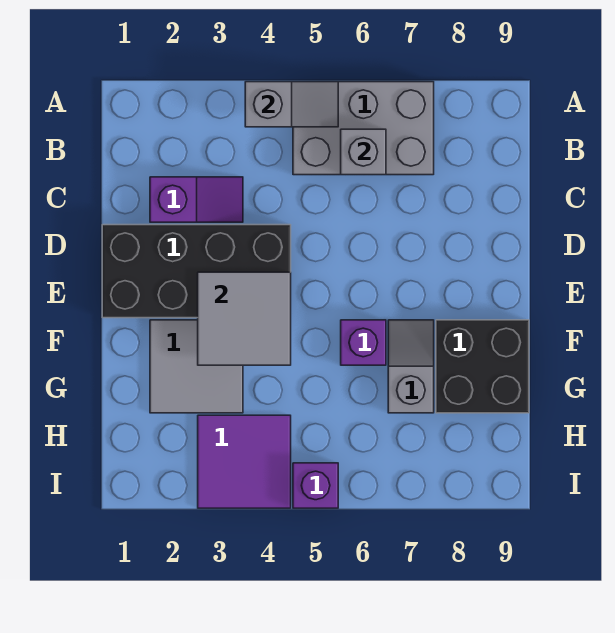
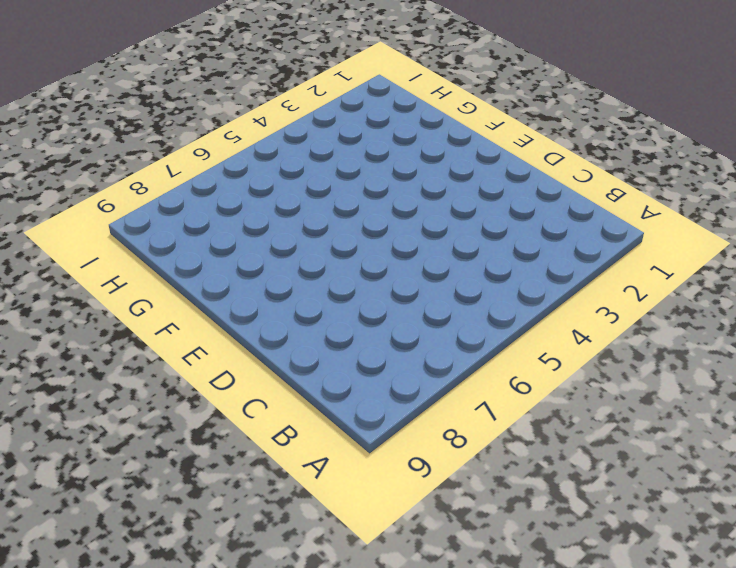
none -> grey brick A5:B7 level 1
none -> purple slope C2:C3 level 1 top 2
none -> black brick D1:E4 level 1

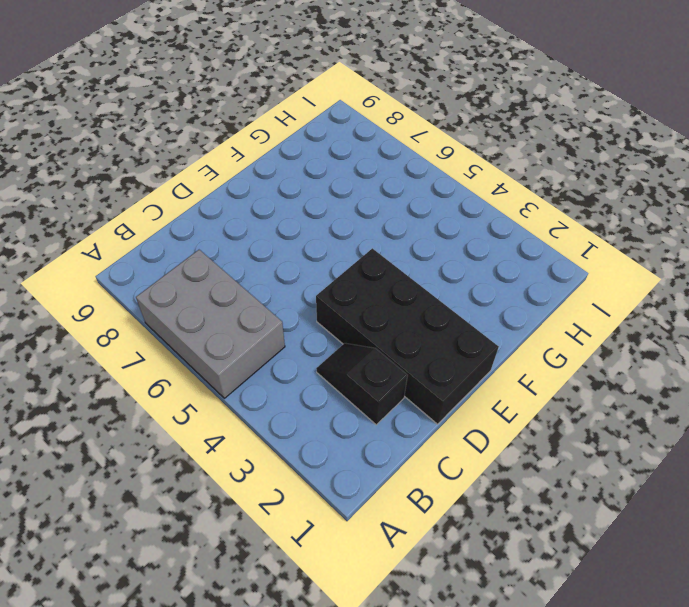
black slope C2:C3 level 1 top 2 -> purple slope C2:C3 level 1 top 2
none -> grey tile F2:G3 level 1
none -> purple brick F6 level 1
none -> grey slope F7:G7 level 1 top G

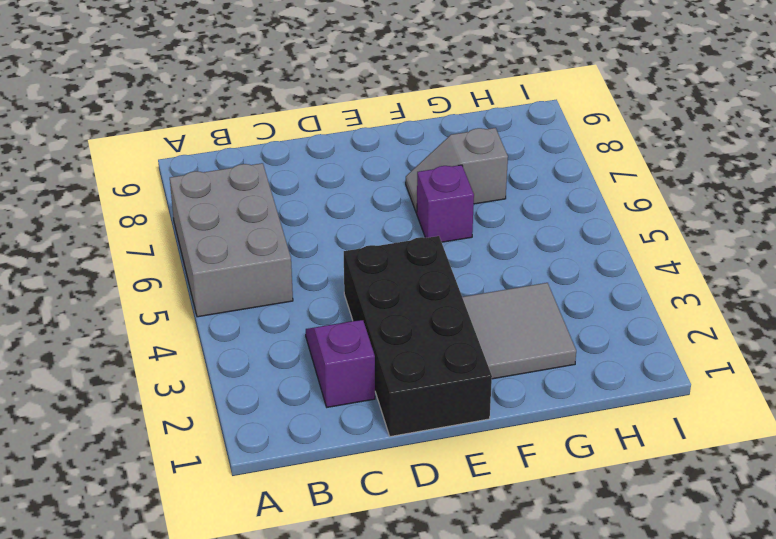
none -> black brick F8:G9 level 1
none -> purple tile H3:I4 level 1
none -> purple brick I5 level 1

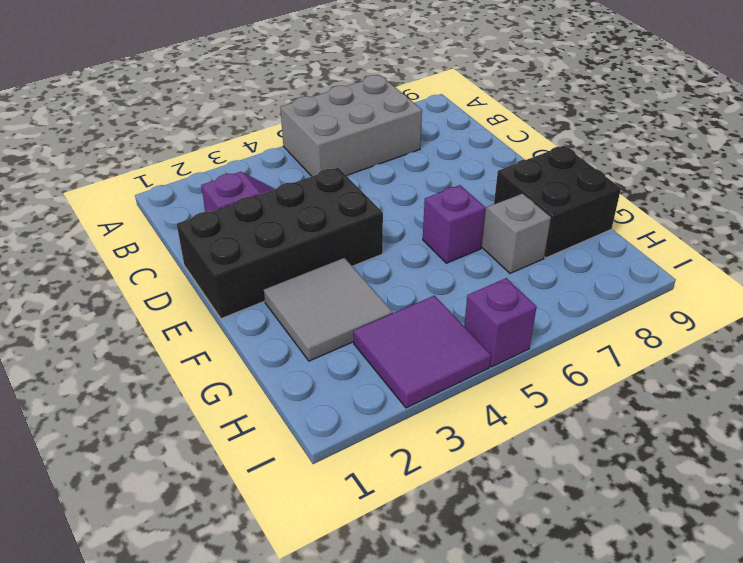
none -> grey slope A4:A5 level 2 top 4
none -> grey brick B6 level 2
none -> grey tile E3:F4 level 2

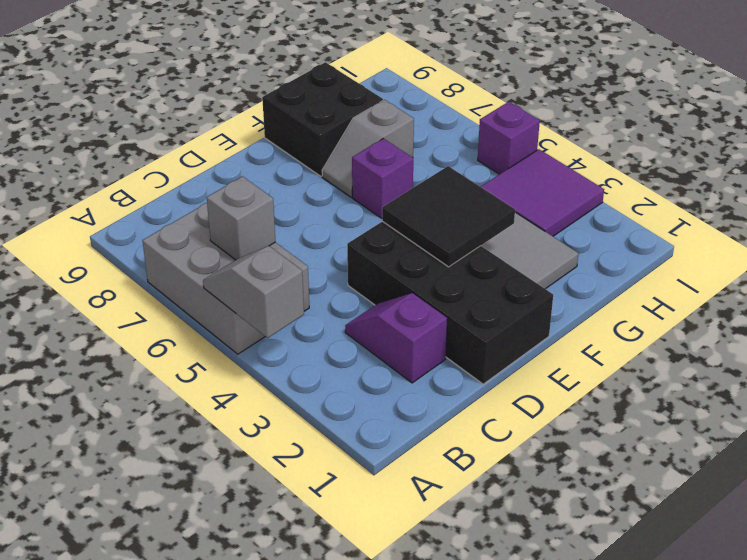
black tile E3:F4 level 2 -> grey tile E3:F4 level 2

